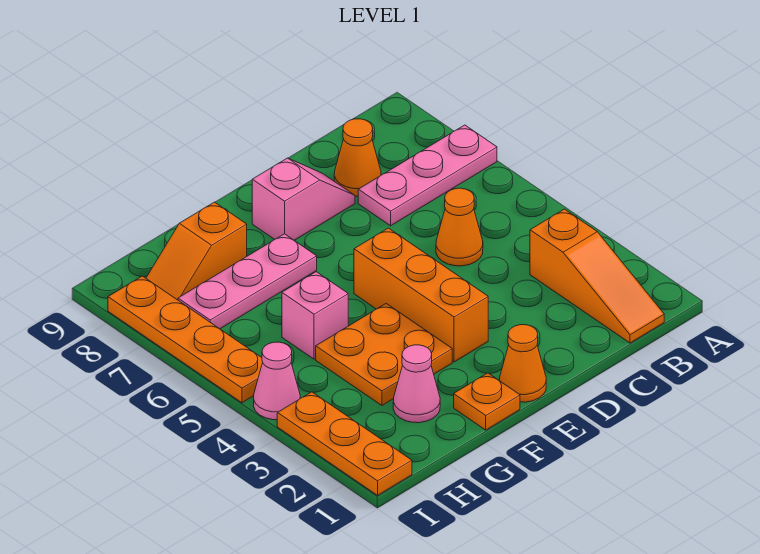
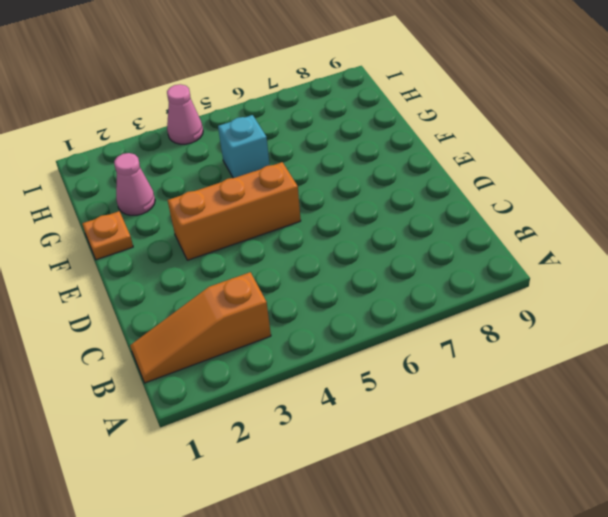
cyan brick G5 level 1 -> pink brick G5 level 1
none -> pink plate A7:C7 level 1
none -> orange cone C5 level 1
none -> orange cone C8 level 1

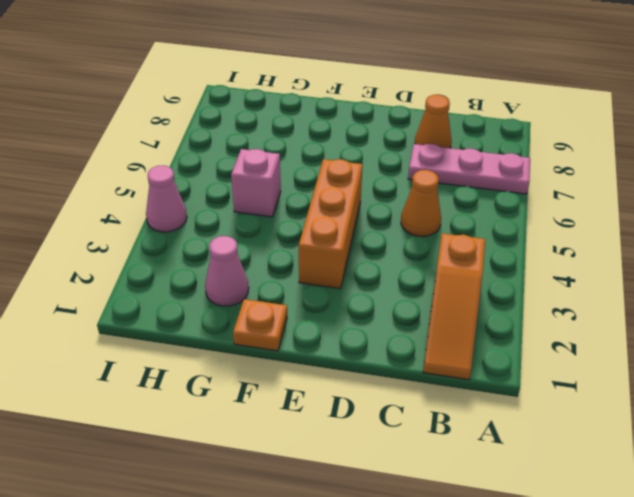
none -> pink slope D8:E8 level 1 top E
none -> orange cone E1 level 1
none -> orange plate F3:G4 level 1

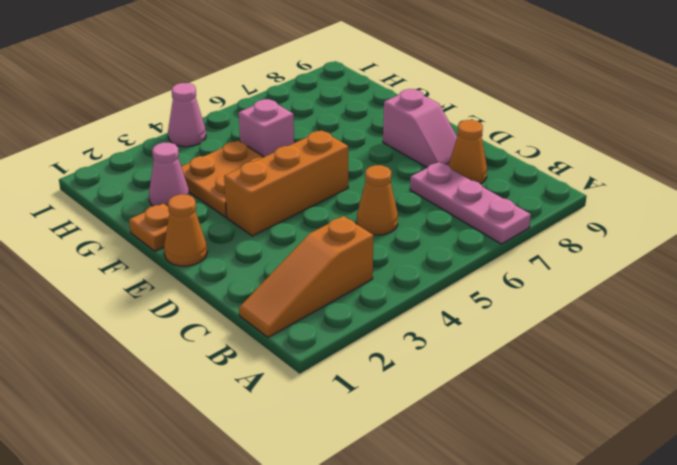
none -> pink plate F7:H7 level 1
none -> orange slope G8:H8 level 1 top G
none -> orange plate I1:I3 level 1

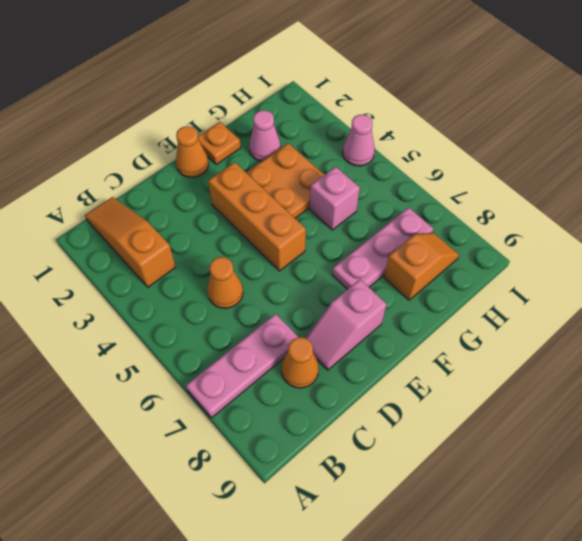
none -> orange plate I1:I3 level 1
none -> orange plate I5:I8 level 1

